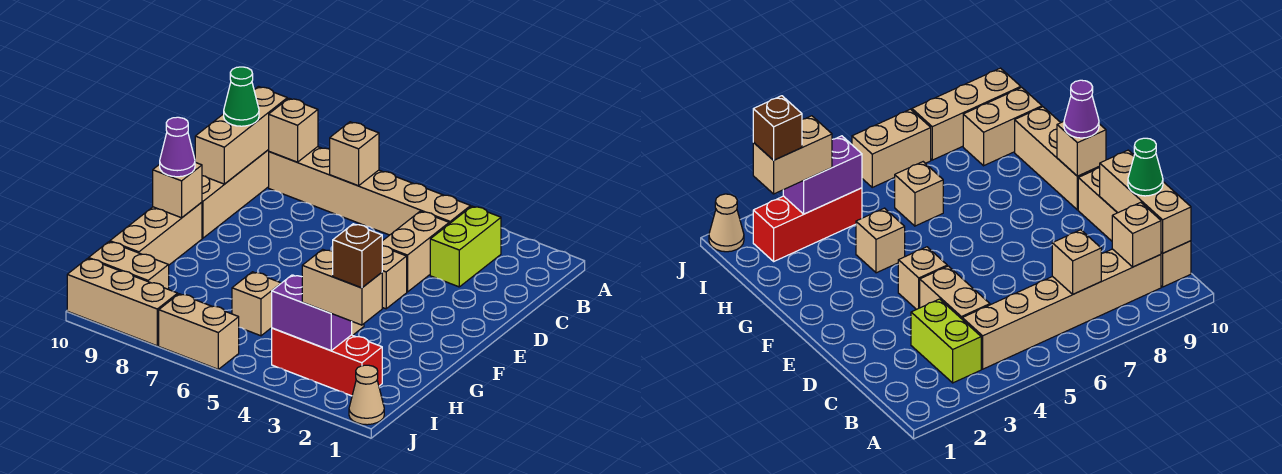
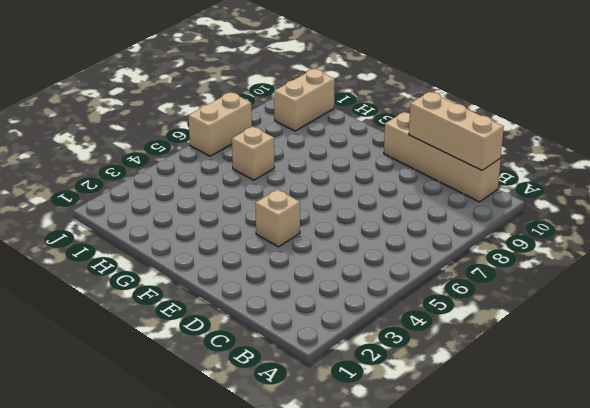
none -> lime brick B3:C3 level 1
none -> tan brick B4:B9 level 1
none -> tan brick C4:D4 level 1

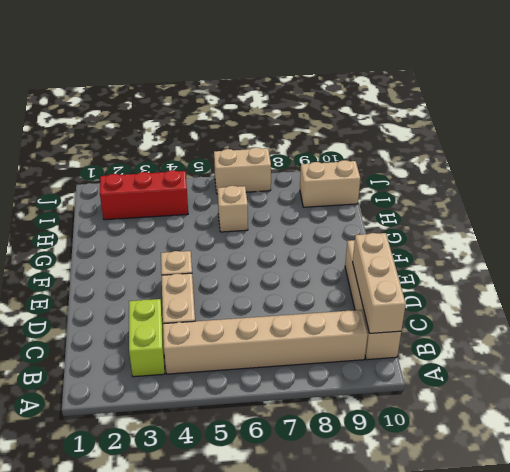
none -> tan brick F10:H10 level 1
none -> tan brick G4 level 1
none -> tan cone J1 level 1

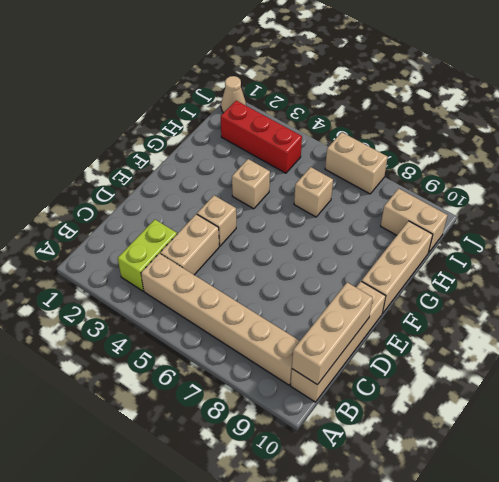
none -> tan brick J8:J10 level 1
none -> tan brick B7 level 2
none -> tan brick B9 level 2

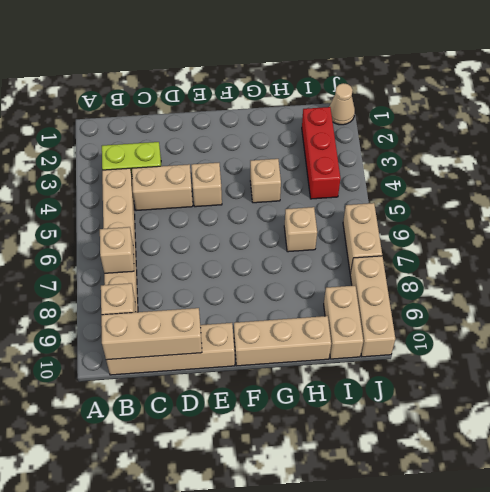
none -> tan brick F10 level 2
none -> purple brick I3:I4 level 2
none -> green cone C10 level 3

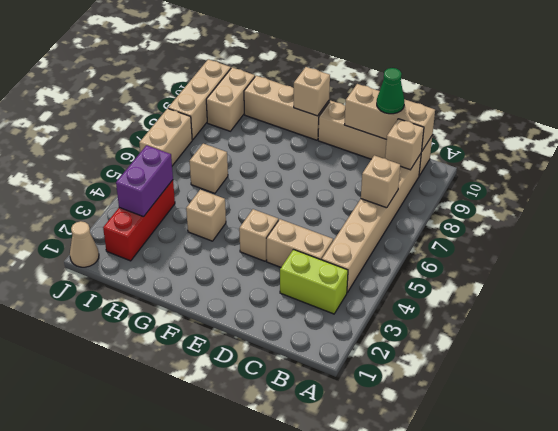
none -> purple cone F10 level 3
none -> tan brick I2:I3 level 3
none -> brown brick I2 level 4

